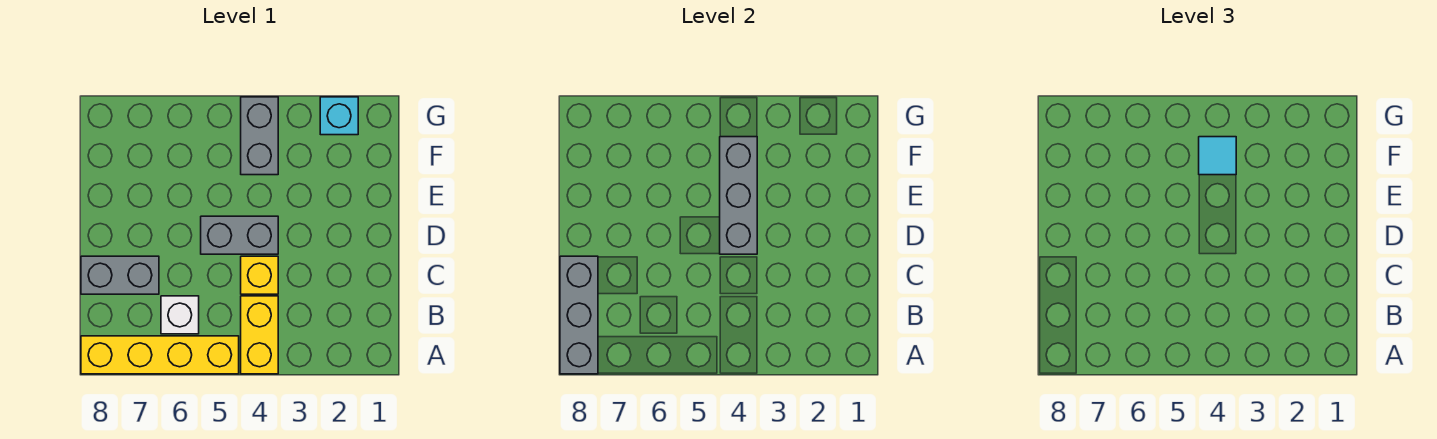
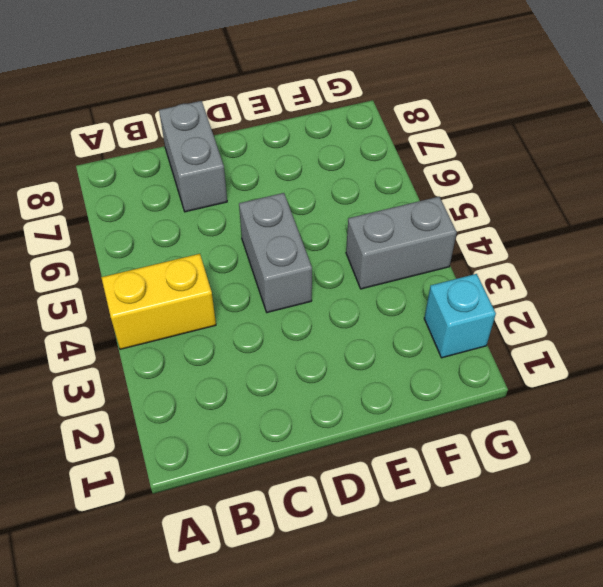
none -> yellow brick A5:A8 level 1
none -> white brick B6 level 1

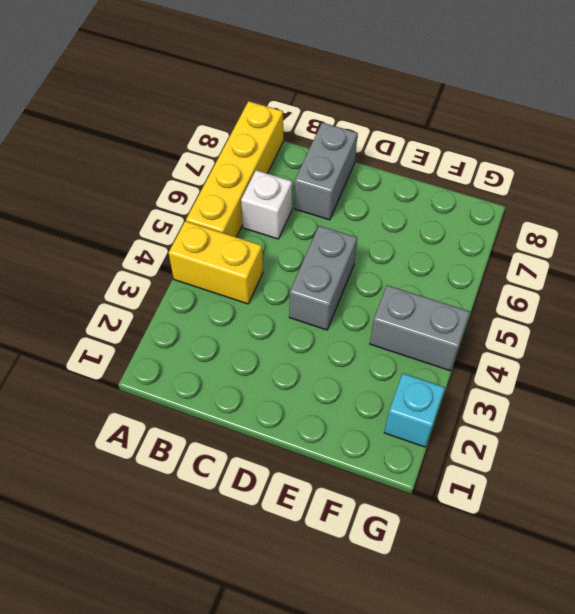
none -> yellow brick C4 level 1
none -> grey brick A8:C8 level 2

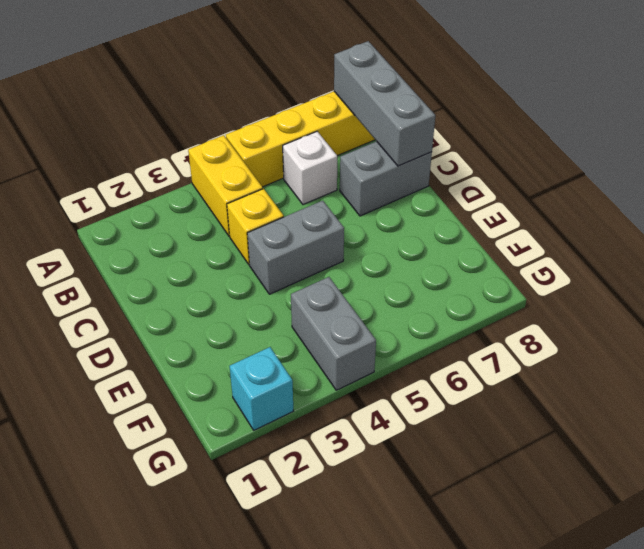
none -> grey brick D4:F4 level 2
none -> cyan tile F4 level 3

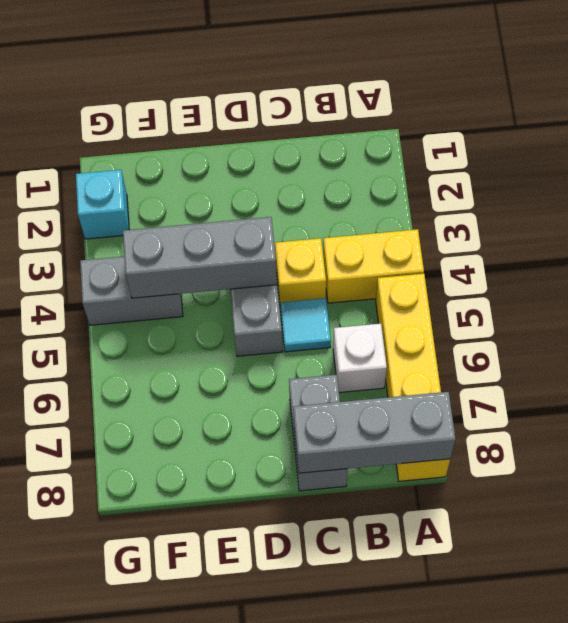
cyan tile C5 level 1 -> cyan tile F4 level 3

